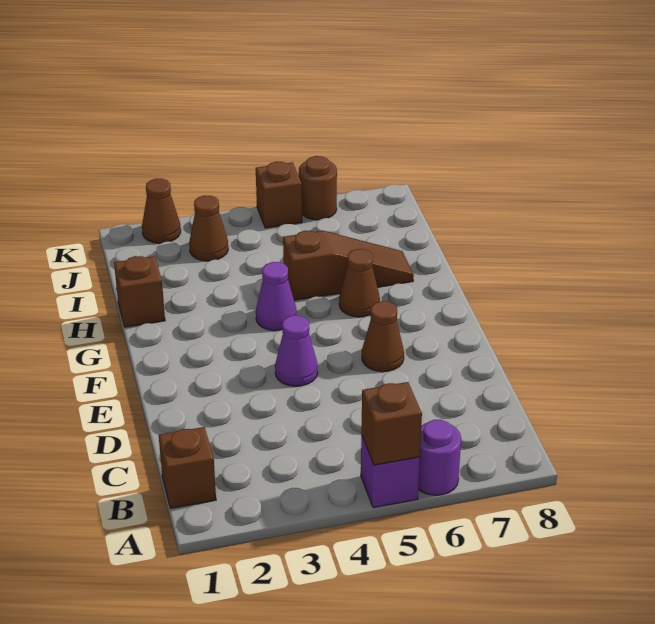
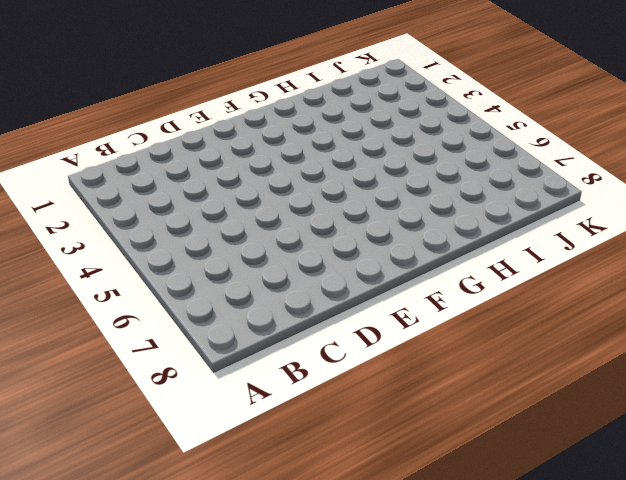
none -> purple brick A5 level 1
none -> purple round brick A6 level 1
none -> brown brick B1 level 1

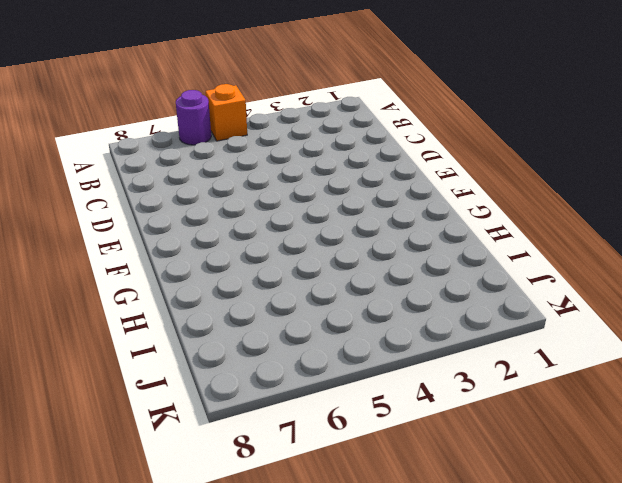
orange brick A5 level 1 -> purple brick A5 level 1
none -> brown brick B1 level 1
none -> purple cone E4 level 1
none -> brown cone E6 level 1

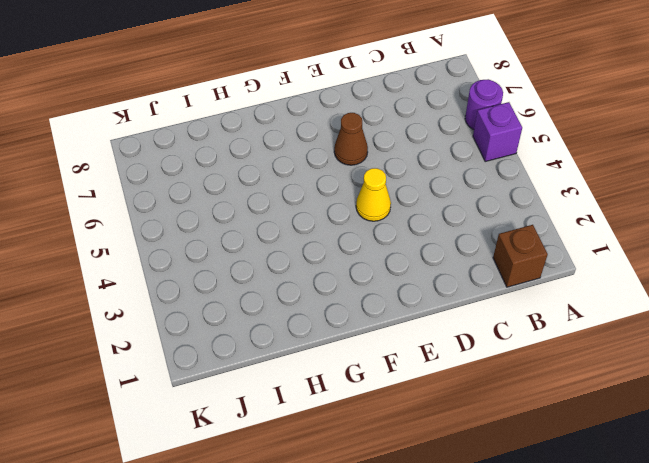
yellow cone E4 level 1 -> purple cone E4 level 1
none -> purple cone G4 level 1
none -> brown cone G6 level 1
none -> brown brick H1 level 1

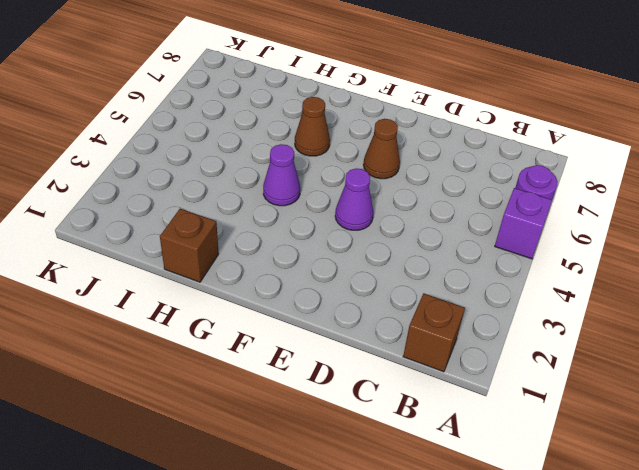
none -> brown slope H5:H7 level 1 top 5
none -> brown cone J3 level 1
none -> brown cone K2 level 1

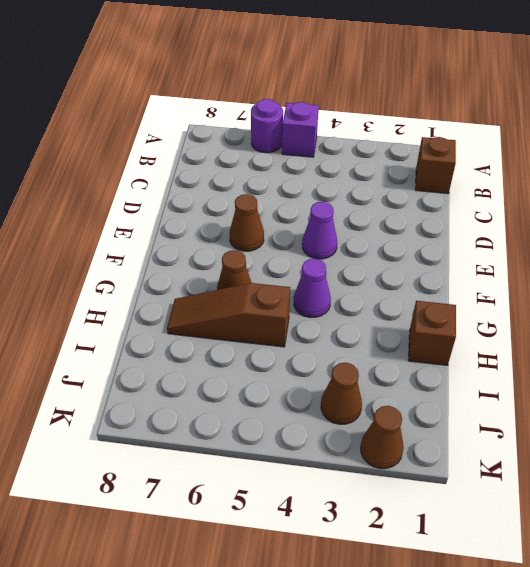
none -> brown brick K5 level 1
none -> brown round brick K6 level 1
none -> brown brick A5 level 2

